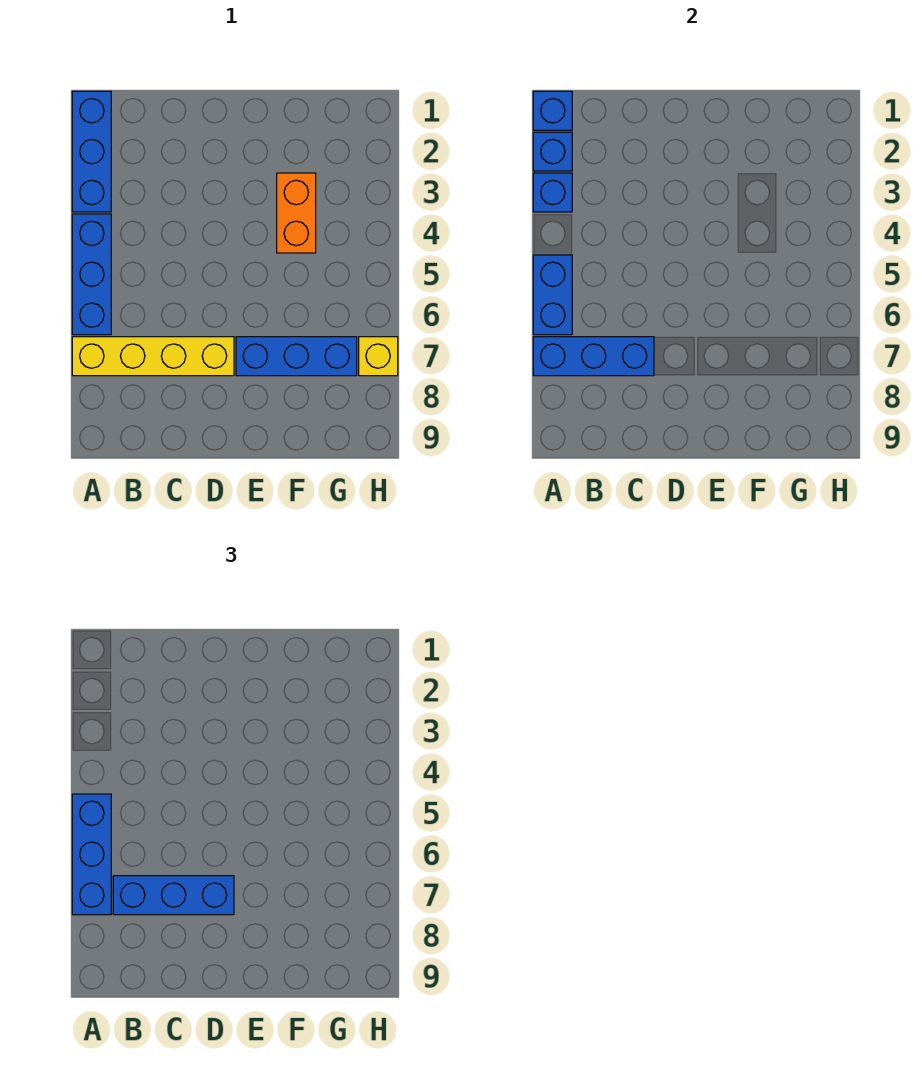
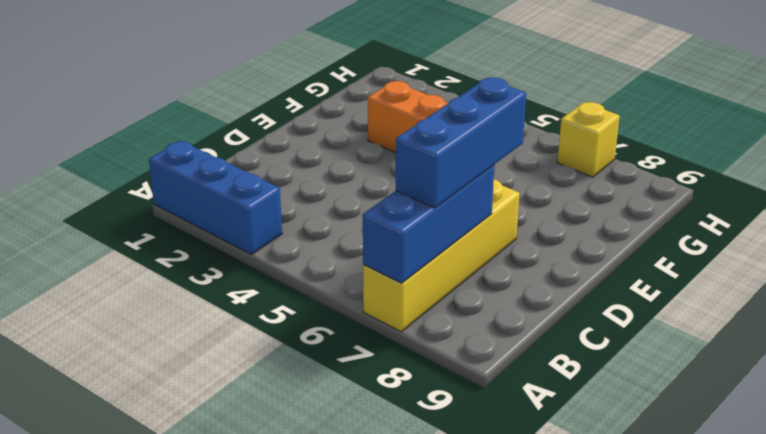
none -> blue brick A4:A6 level 1
none -> blue brick E7:G7 level 1
none -> blue brick A1 level 2

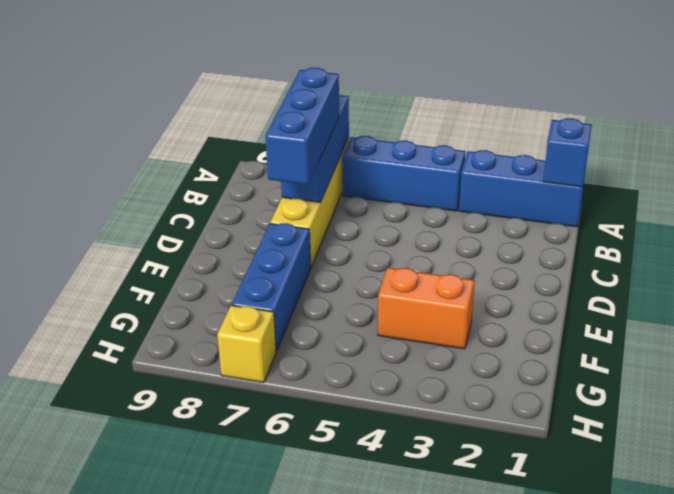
none -> blue brick A2 level 2
none -> blue brick A3 level 2
none -> blue brick A5:A6 level 2

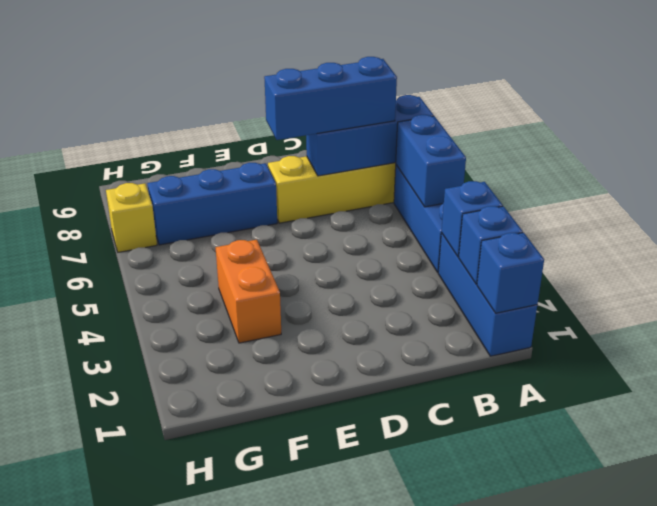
none -> blue brick A5:A7 level 3

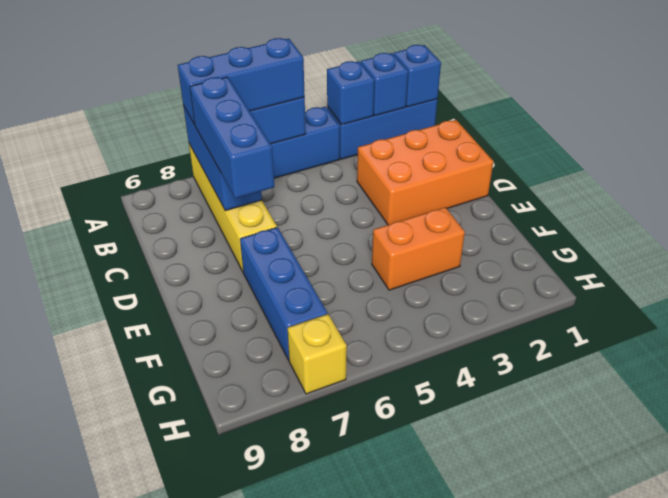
orange brick C1:D3 level 1 -> none

